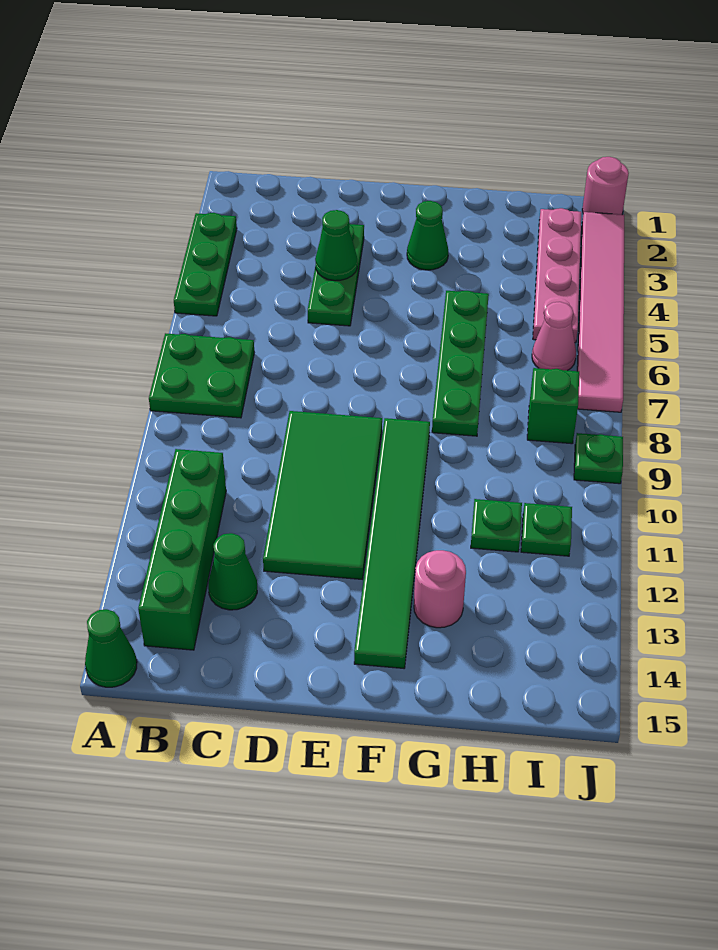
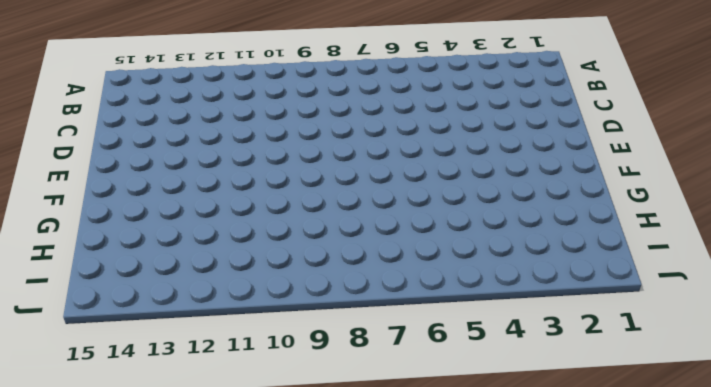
none -> green plate A3:A5 level 1
none -> green plate A7:B8 level 1
none -> green cone A15 level 1

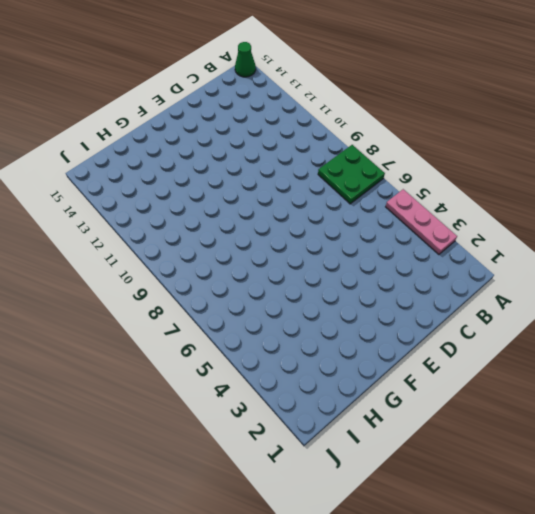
pink plate A3:A5 level 1 -> green plate A3:A5 level 1
none -> green brick B11:B14 level 1
none -> green cone C13 level 1
none -> green plate D3:D5 level 1

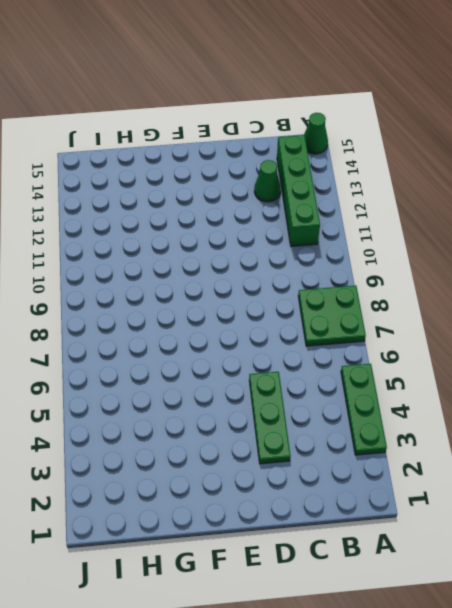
none -> green tile D9:E12 level 1
none -> green cone F3 level 1
none -> green tile F9:F14 level 1

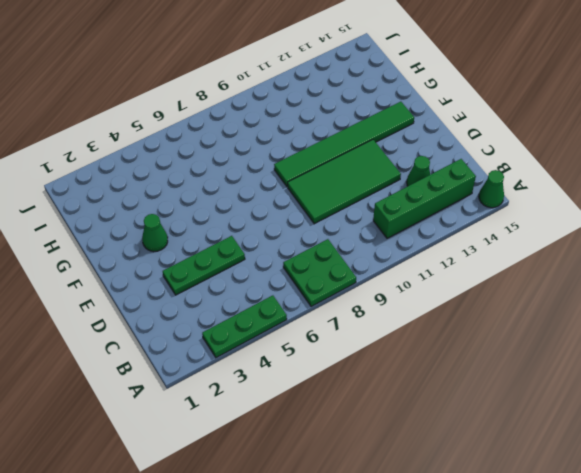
none -> green plate G5:G8 level 1
none -> pink round brick G13 level 1
none -> green plate H11 level 1

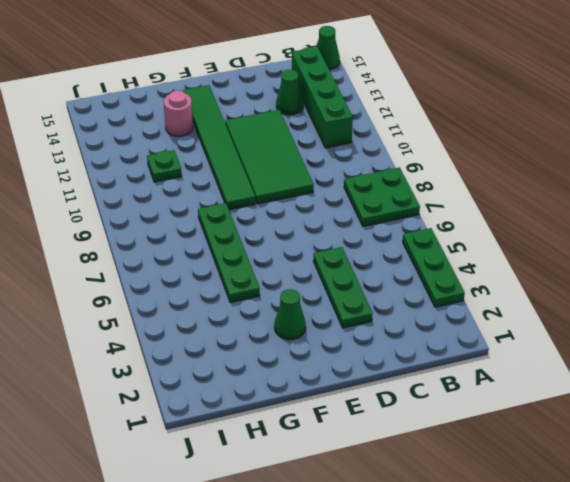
none -> pink plate I2:I5 level 1
none -> pink cone I6 level 1
none -> green brick I8 level 1

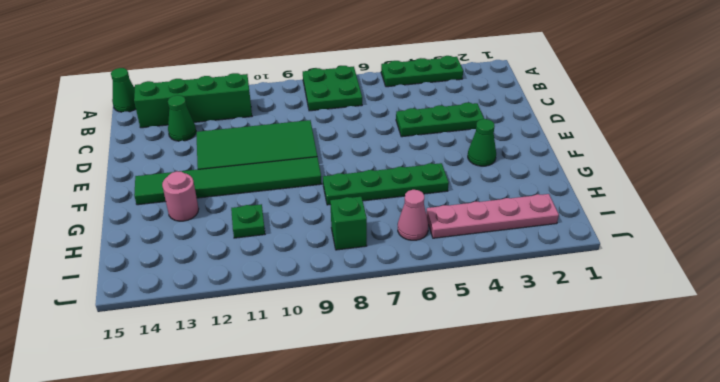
none -> green plate I11 level 1
none -> pink round brick J1 level 1
none -> pink tile J2:J7 level 1

